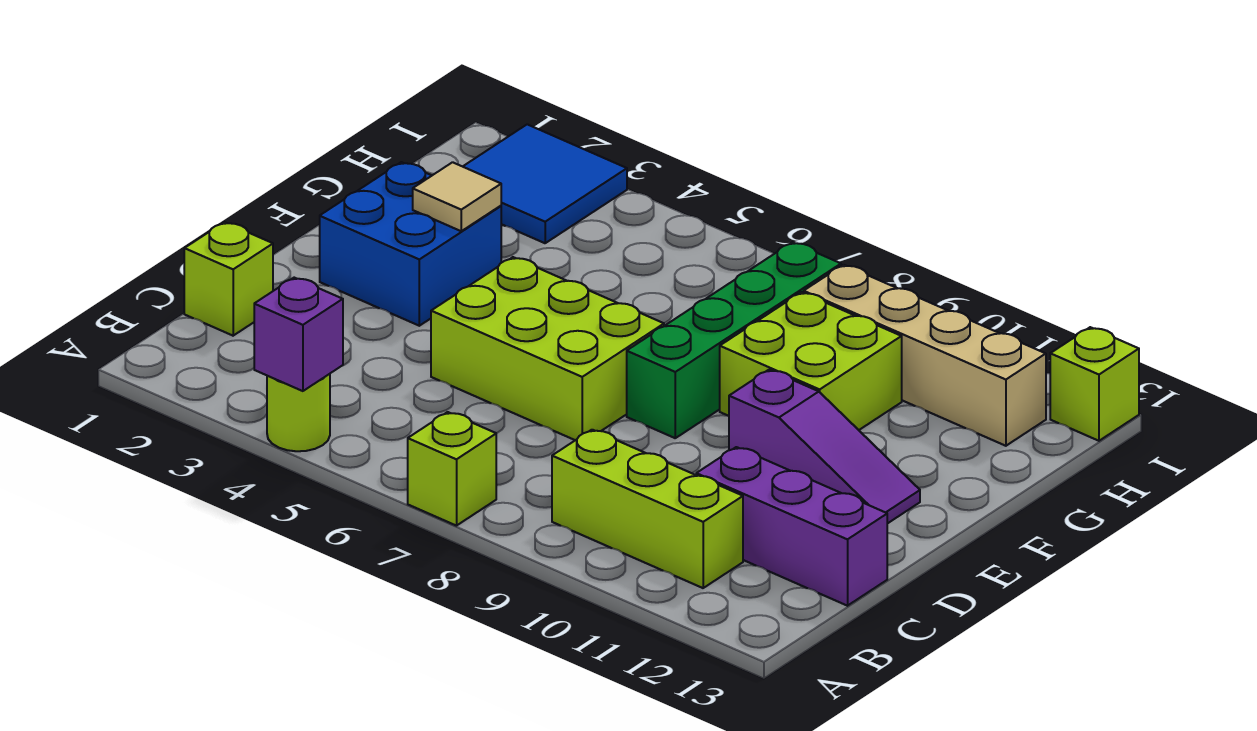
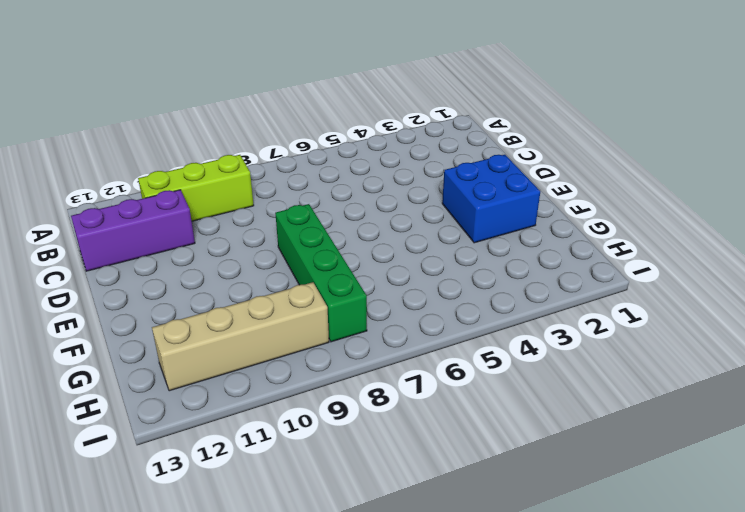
none -> lime round brick A4 level 1
none -> lime brick A7 level 1
none -> lime brick C1 level 1

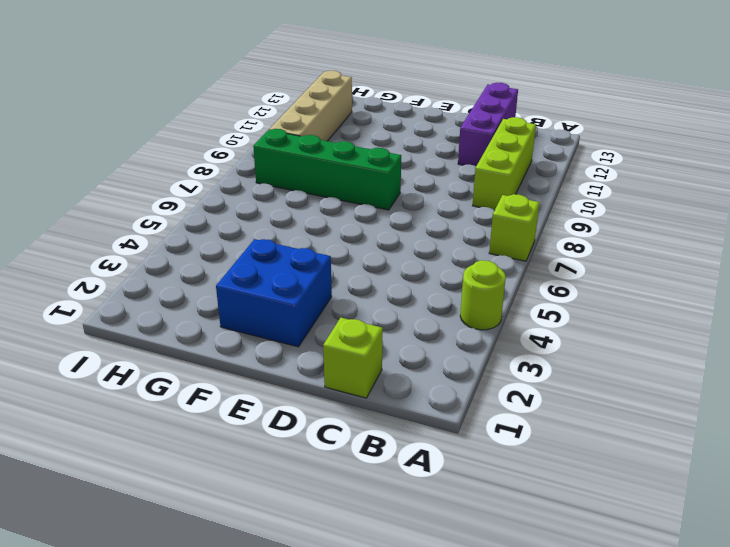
none -> lime brick D5:E7 level 1
none -> purple slope E10:E12 level 1 top 10
none -> lime brick F9:G10 level 1

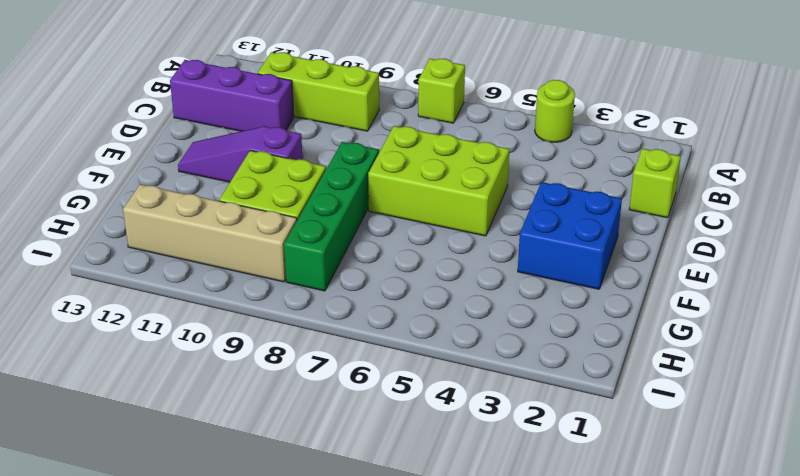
none -> blue tile H2:I3 level 1
none -> lime brick I13 level 1
none -> purple brick A4 level 2

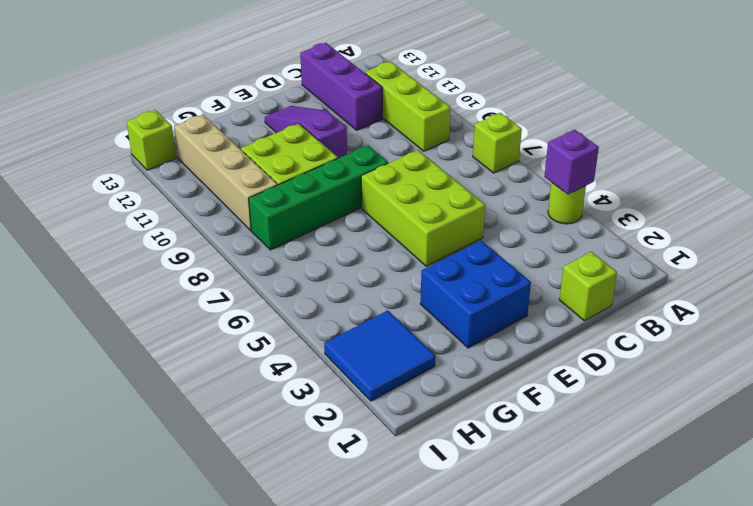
none -> tan tile F3 level 2

